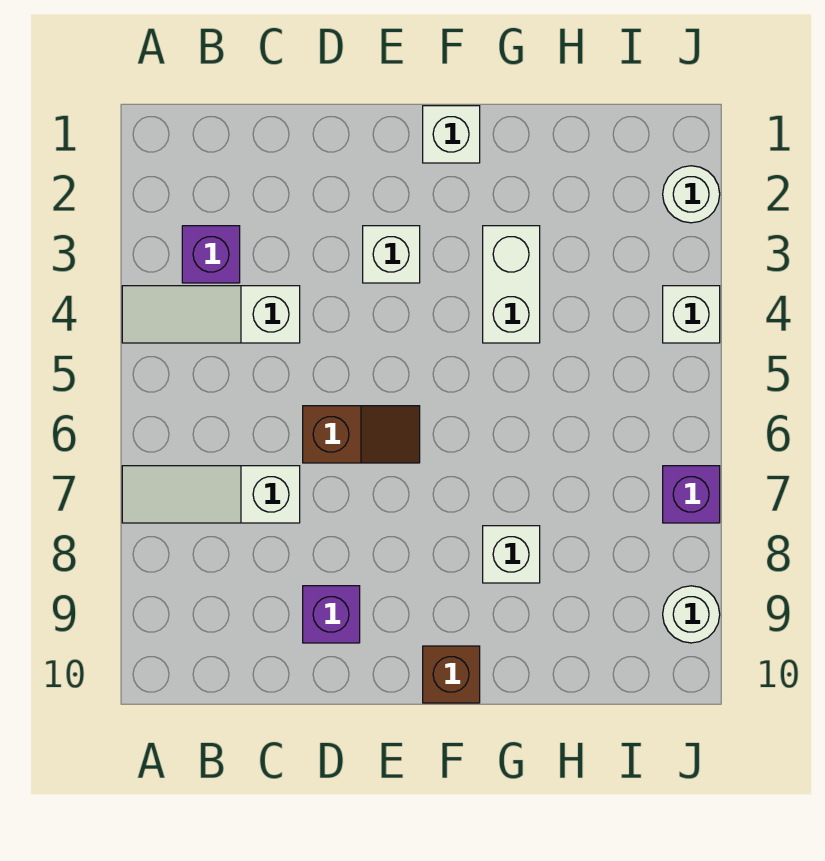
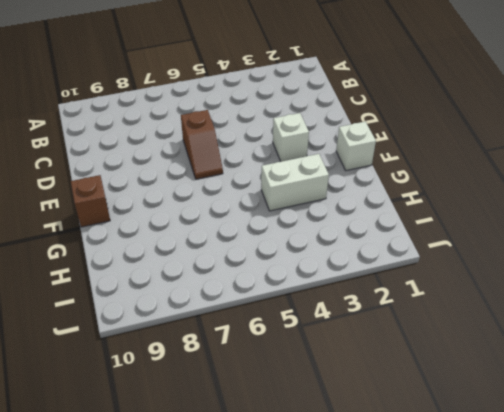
none -> white slope A4:C4 level 1 top C
none -> white slope A7:C7 level 1 top C
none -> purple brick B3 level 1

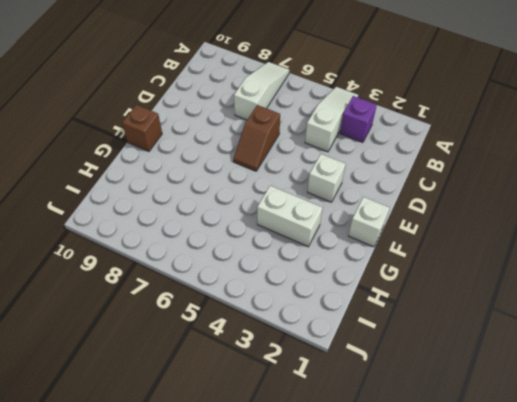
none -> purple brick D9 level 1
none -> white brick G8 level 1
none -> white round brick J2 level 1

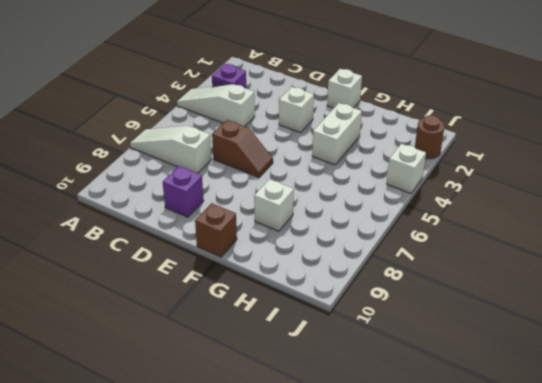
brown round brick J2 level 1 -> white round brick J2 level 1
none -> purple brick J7 level 1
none -> white round brick J9 level 1

